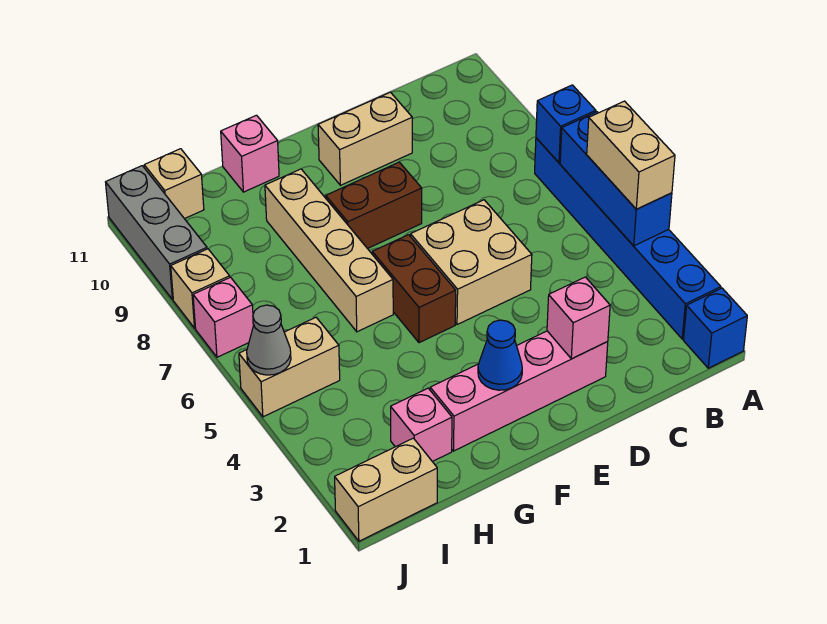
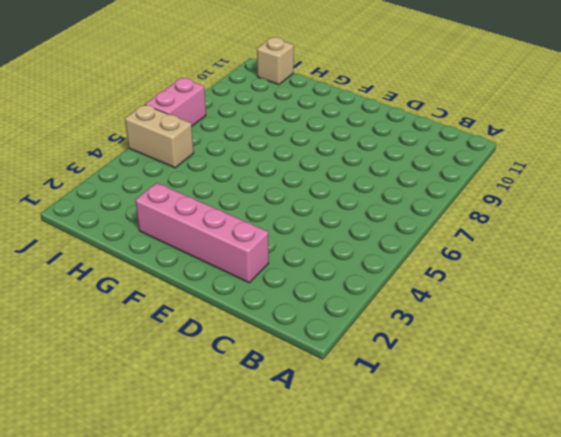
pink brick J6:J7 level 1 -> pink brick J7 level 1
none -> blue brick A1 level 1
none -> blue brick A2:A7 level 1
none -> tan brick D5:E6 level 1

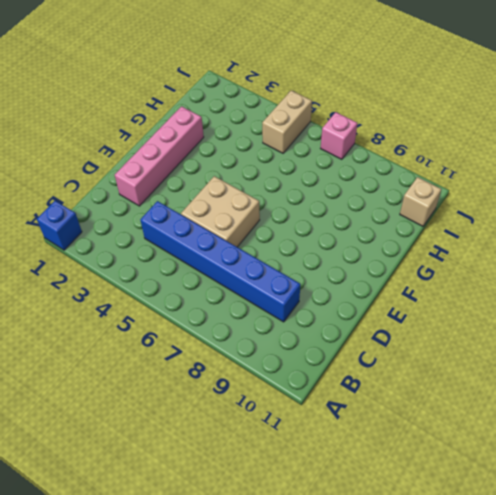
blue brick C4:C9 level 1 -> blue brick A2:A7 level 1
none -> tan brick D10:E10 level 1
none -> brown brick E8:F8 level 1
none -> brown brick F5:F6 level 1

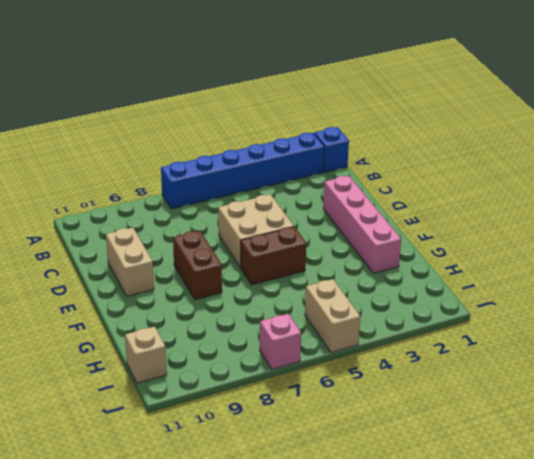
none -> tan brick G6:G9 level 1
none -> pink brick G11 level 1
none -> pink brick H2 level 1

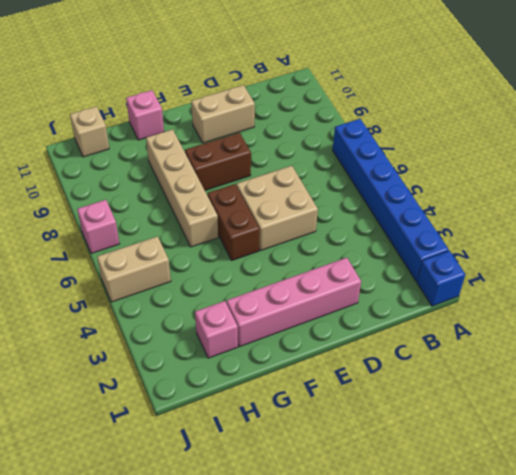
none -> tan brick I1:J1 level 1
none -> tan brick J8 level 1
none -> grey brick J9:J11 level 1

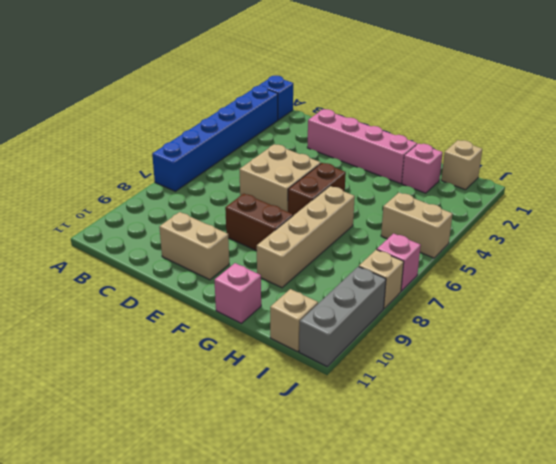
tan brick I1 level 1 -> tan brick I1:J1 level 1
none -> blue brick A4:A6 level 2
none -> blue brick A7 level 2
none -> pink brick D2 level 2

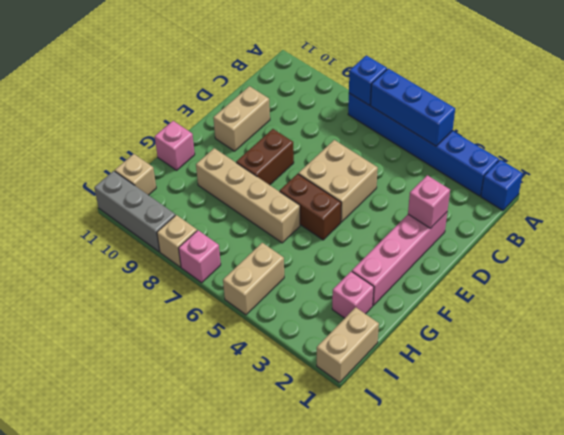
none -> blue cone F2 level 2
none -> grey cone J5 level 2
none -> tan brick A4:A5 level 3

